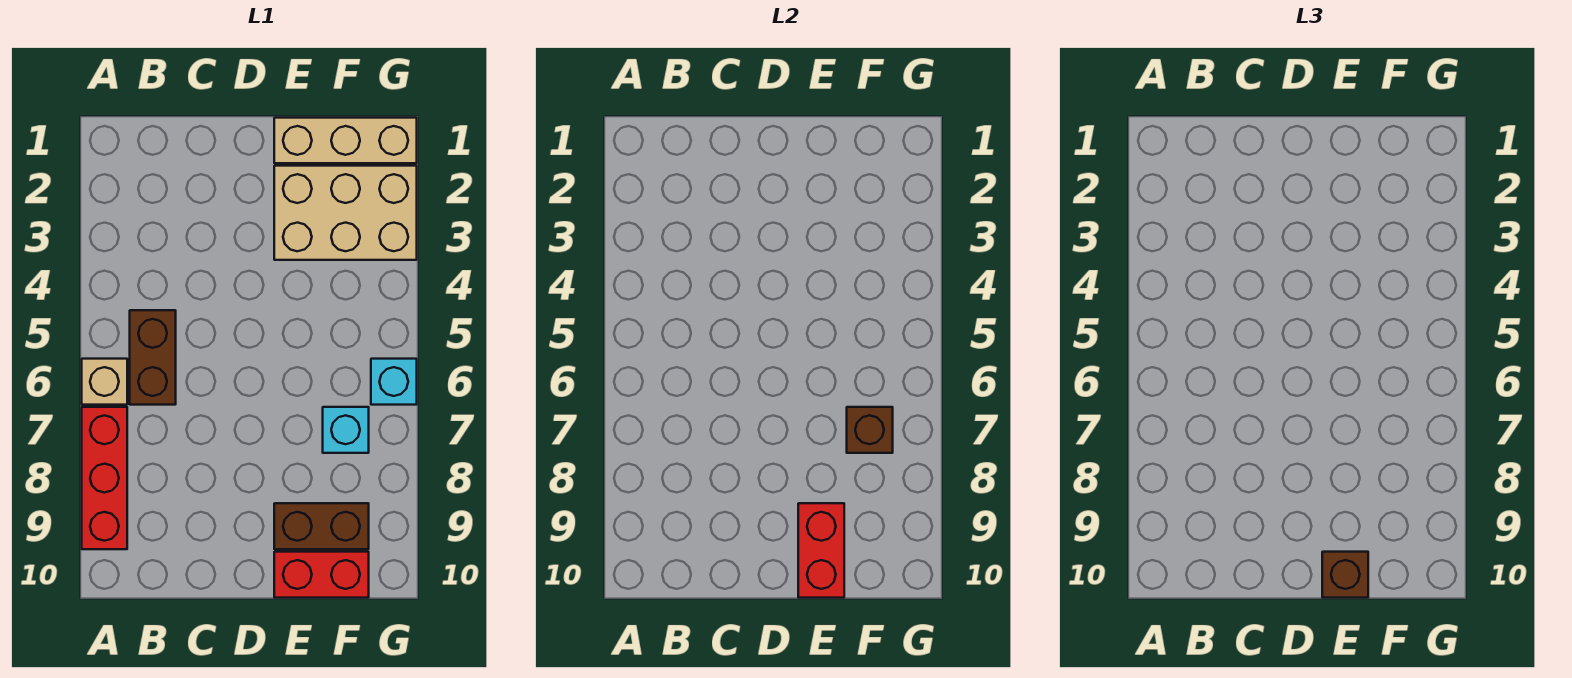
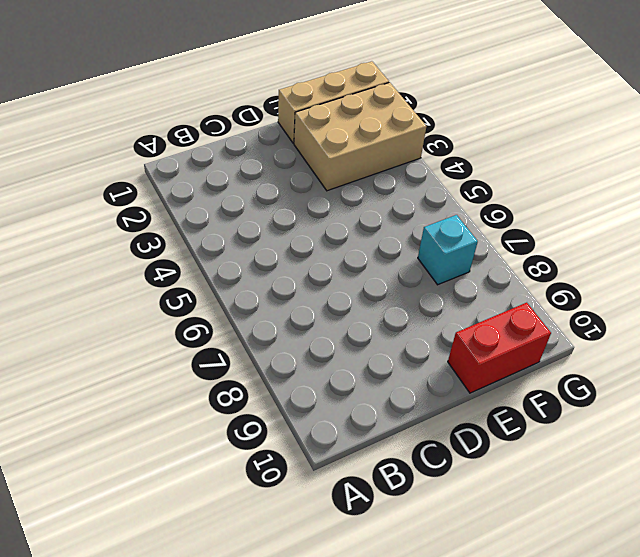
none -> tan brick A6 level 1
none -> red brick A7:A9 level 1
none -> brown brick B5:B6 level 1

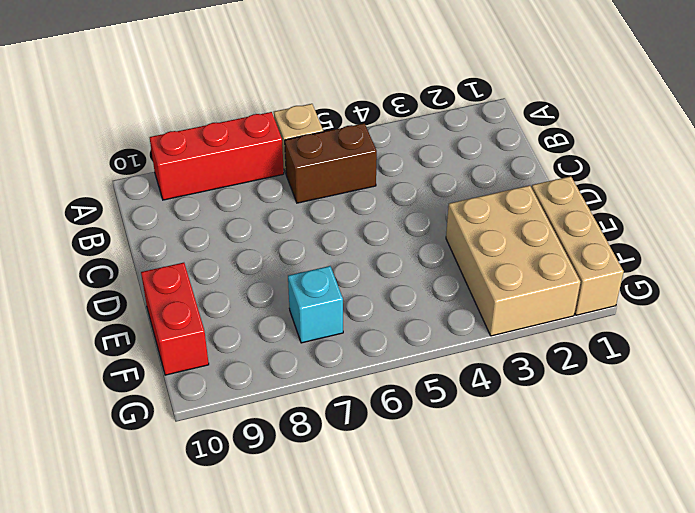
none -> brown brick E9:F9 level 1
none -> cyan brick G6 level 1
none -> red brick E9:E10 level 2

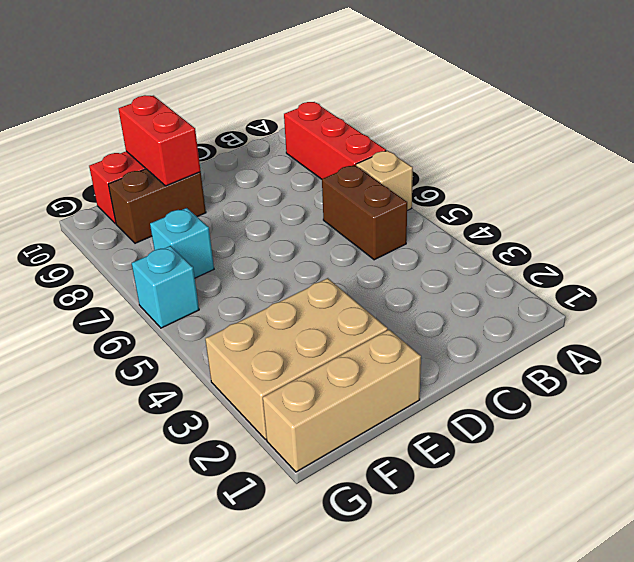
none -> brown brick F7 level 2
none -> brown brick E10 level 3

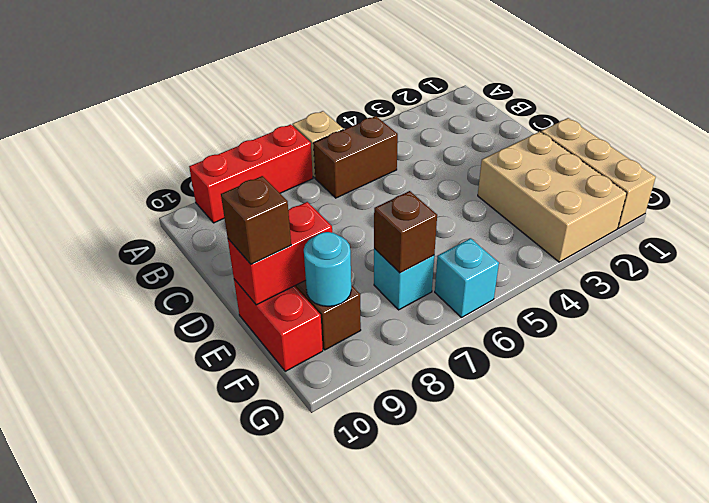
cyan round brick F9 level 2 -> none

